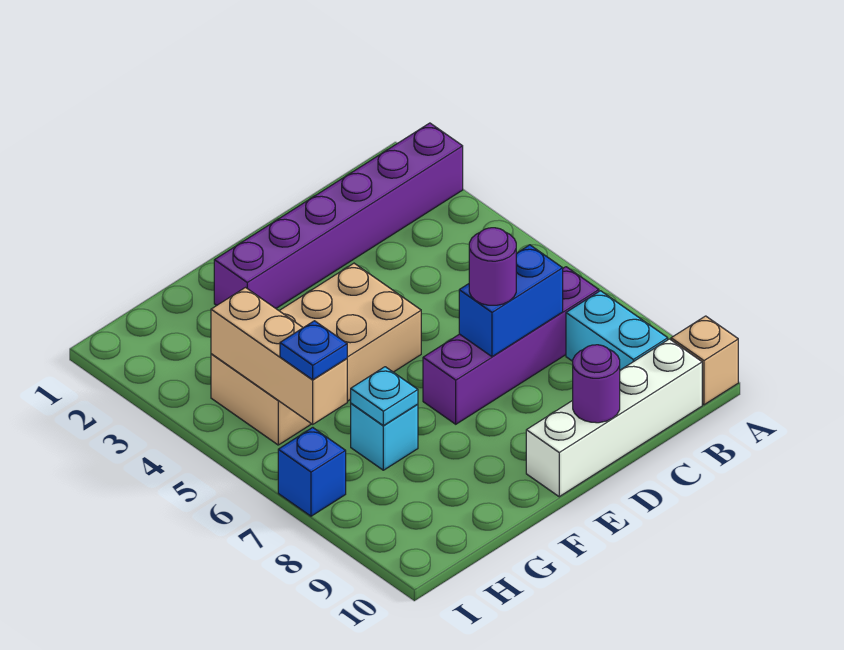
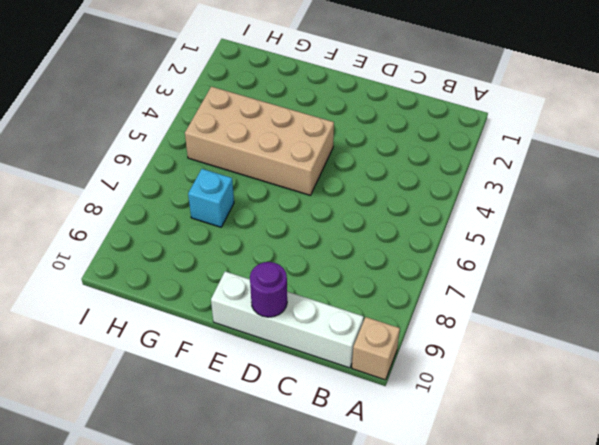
none -> purple brick A2:F2 level 1
none -> purple brick B7:E7 level 1
none -> cyan brick B8:B9 level 1

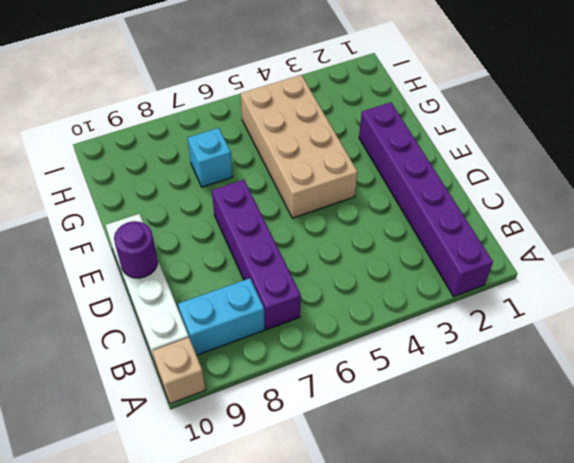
none -> blue brick I7 level 1
none -> blue brick C7:D7 level 2
none -> cyan plate G7 level 2

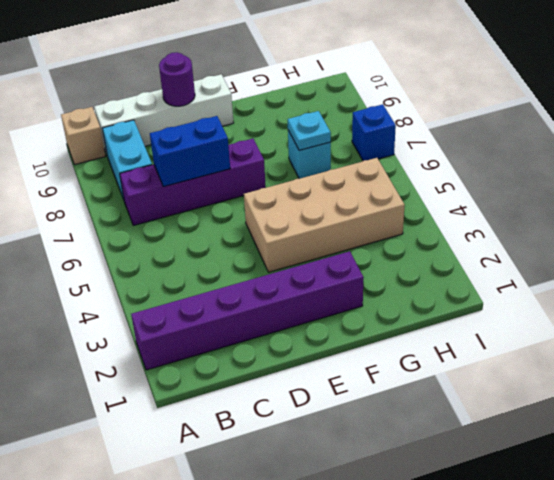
none -> tan brick H4:H6 level 2
none -> purple round brick D7 level 3
none -> blue plate H6 level 3

